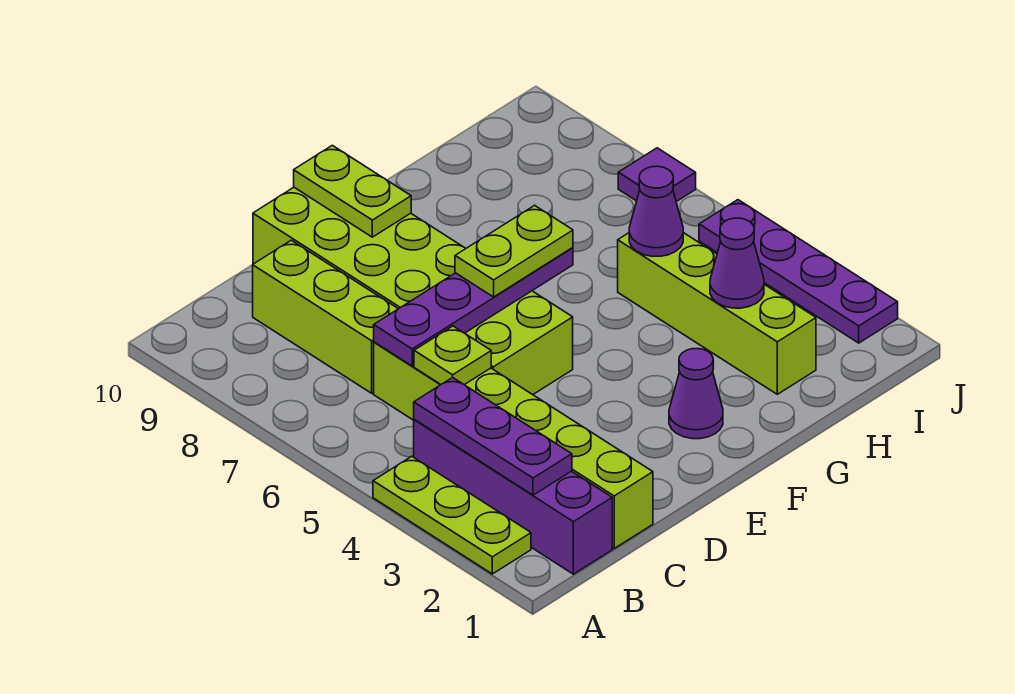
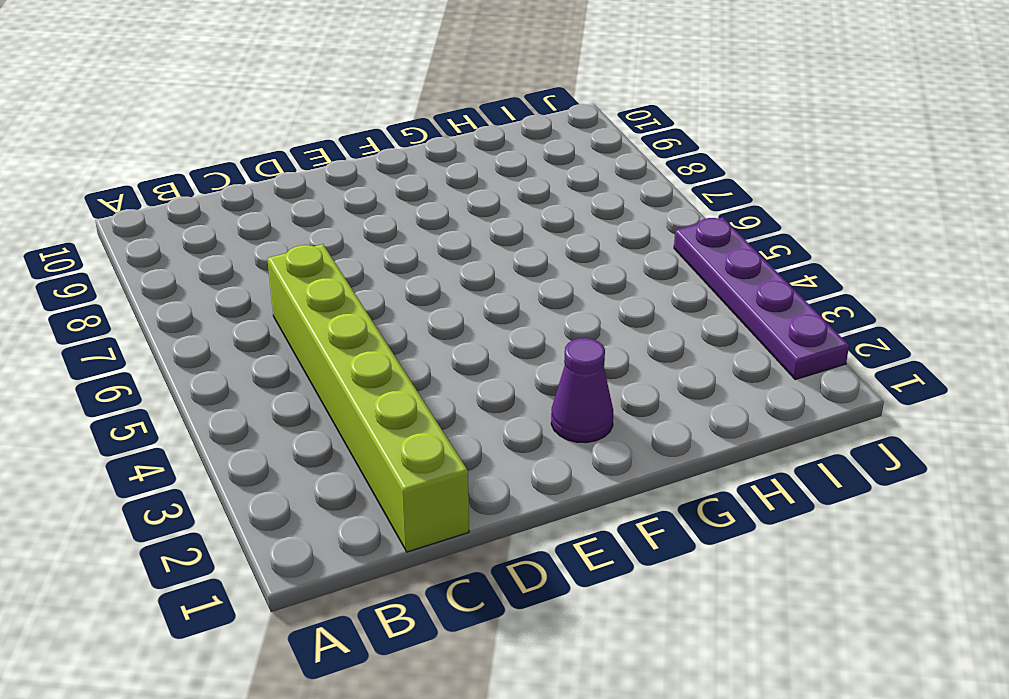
none -> lime plate A2:A4 level 1
none -> purple brick B1:B4 level 1
none -> lime brick C7:C9 level 1

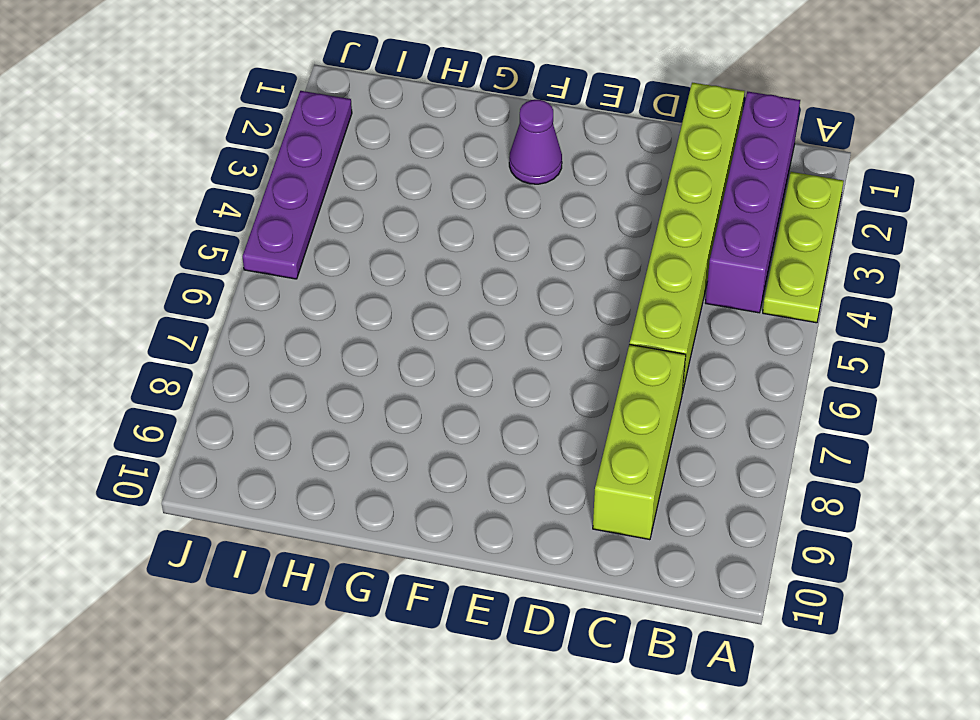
none -> lime brick D5:E10 level 1
none -> lime brick H2:H5 level 1
none -> purple tile J7 level 1

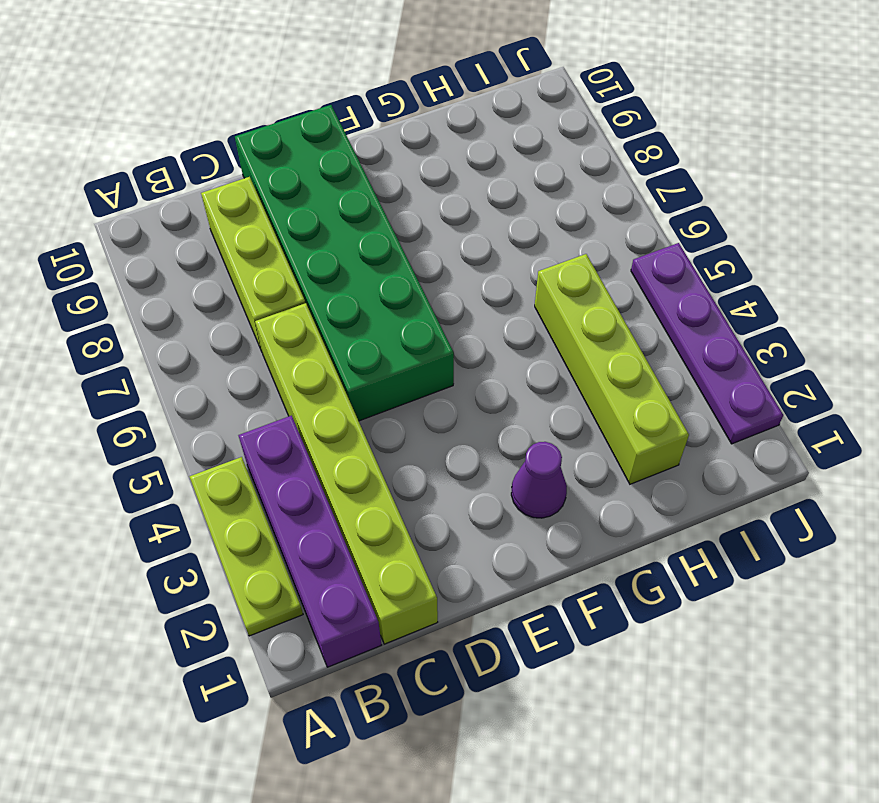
green brick D5:E10 level 1 -> lime brick D5:E10 level 1
none -> purple tile J7 level 1
none -> purple plate B2:B4 level 2
none -> lime plate C5 level 2

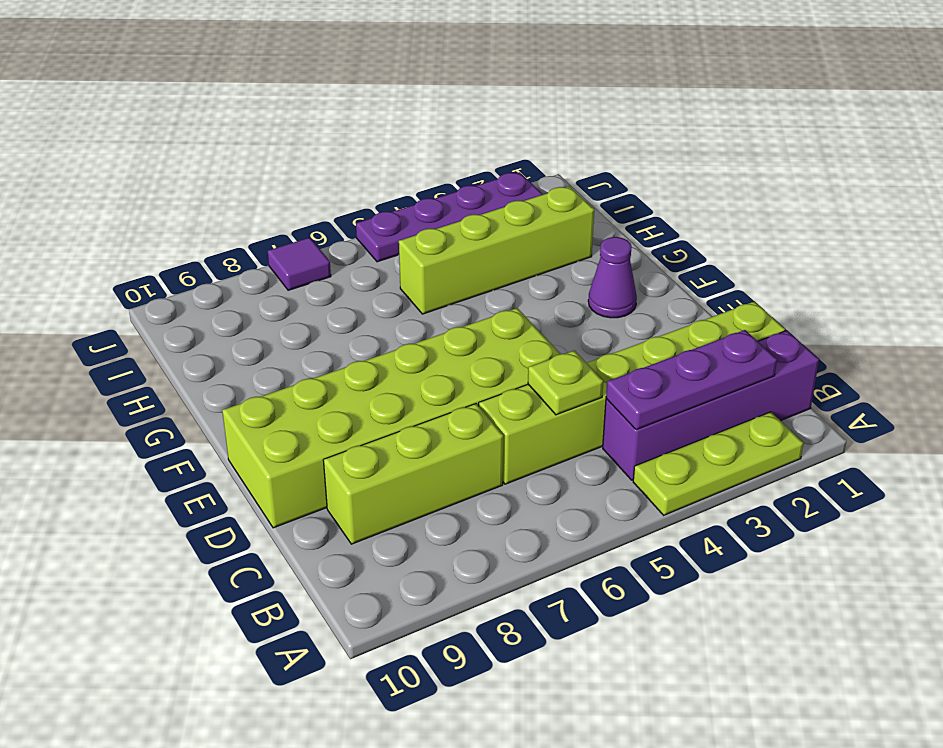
none -> purple plate C6:F6 level 2
none -> lime plate E9:E10 level 2
none -> purple cone H3 level 2

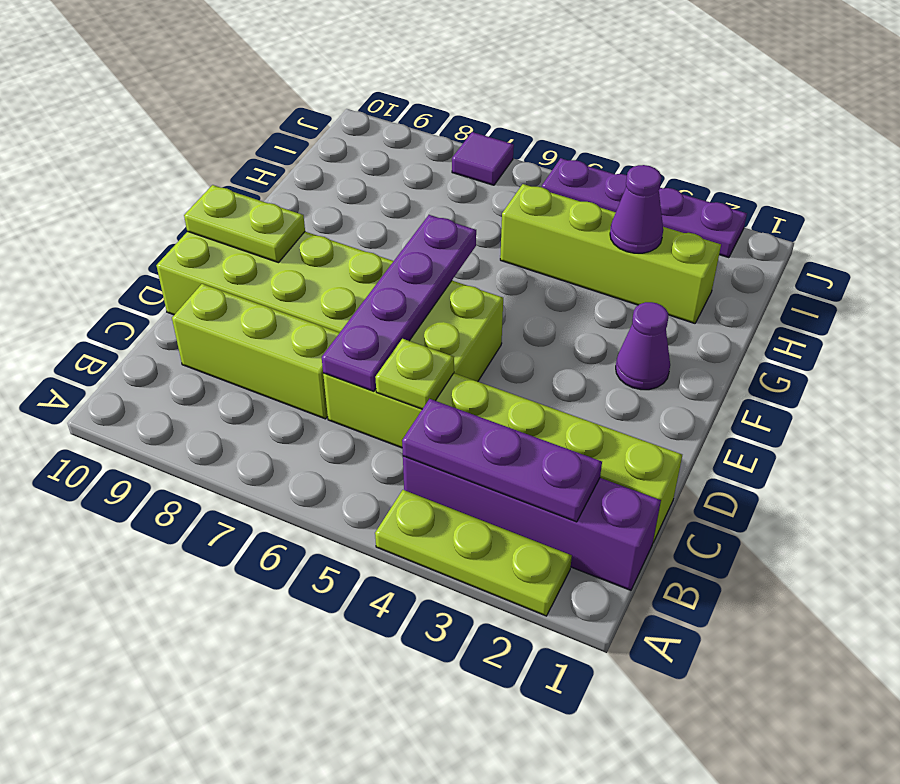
none -> purple cone H5 level 2
none -> lime plate E6:F6 level 3

